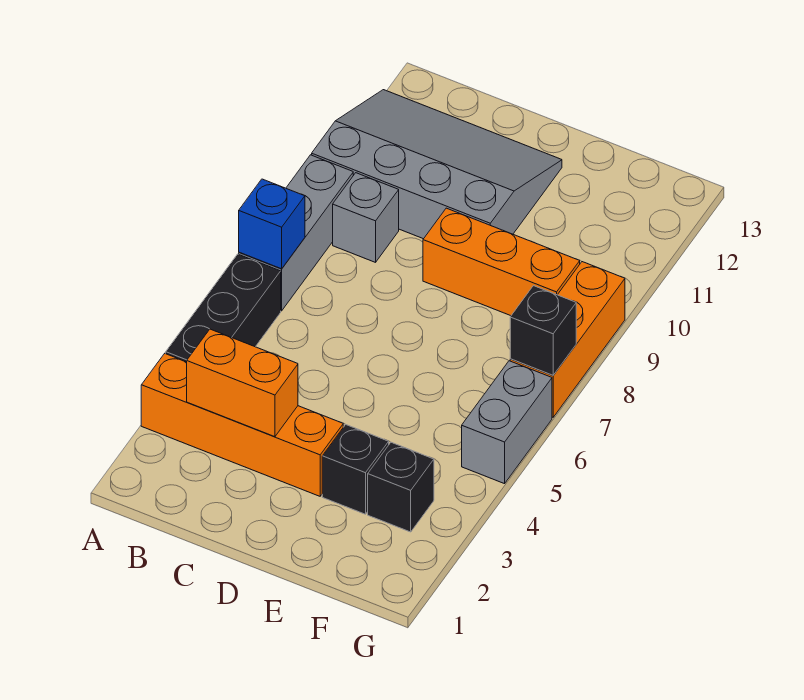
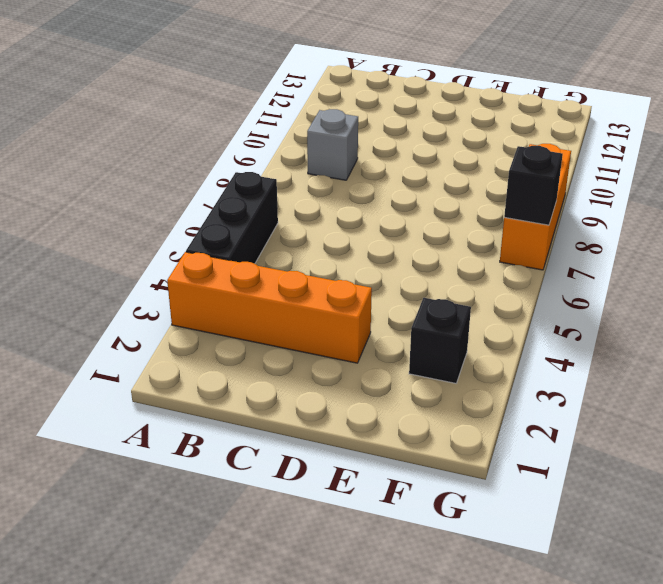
none -> grey brick A7:A9 level 1
none -> grey slope A10:D12 level 1 top 10
none -> orange brick D9:F9 level 1

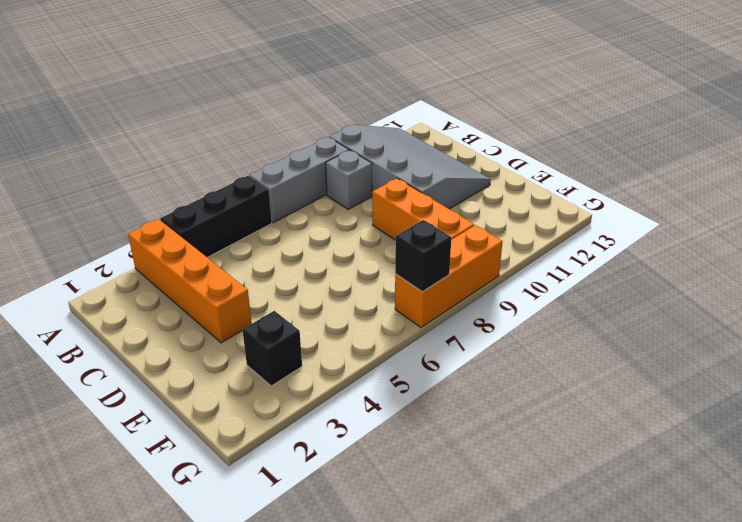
none -> black brick E3 level 1
none -> grey brick G5:G6 level 1
none -> blue brick A7 level 2

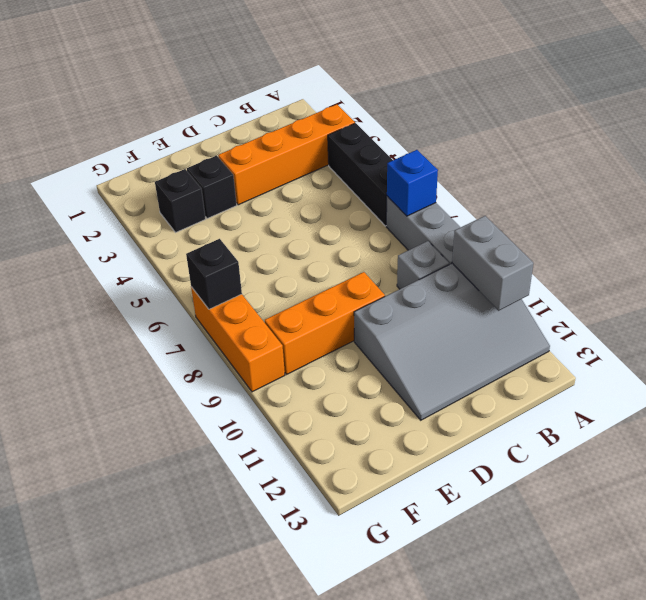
grey brick A10:A11 level 2 -> grey brick G5:G6 level 1
none -> orange brick B3:C3 level 2

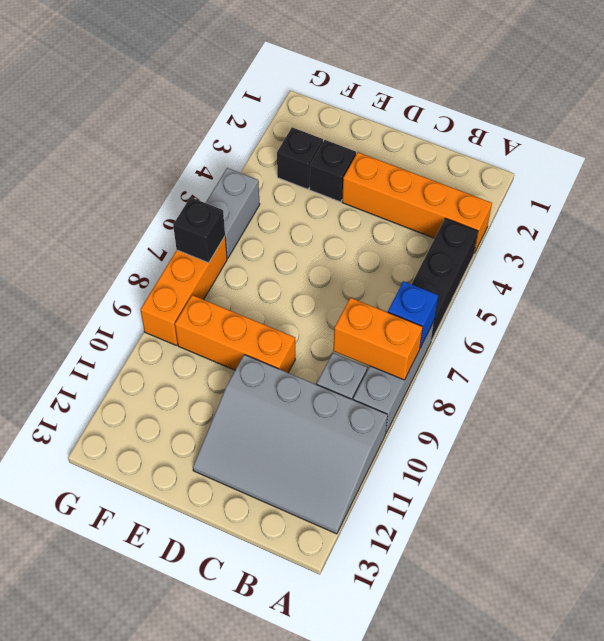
orange brick A8:B8 level 2 -> orange brick B3:C3 level 2

